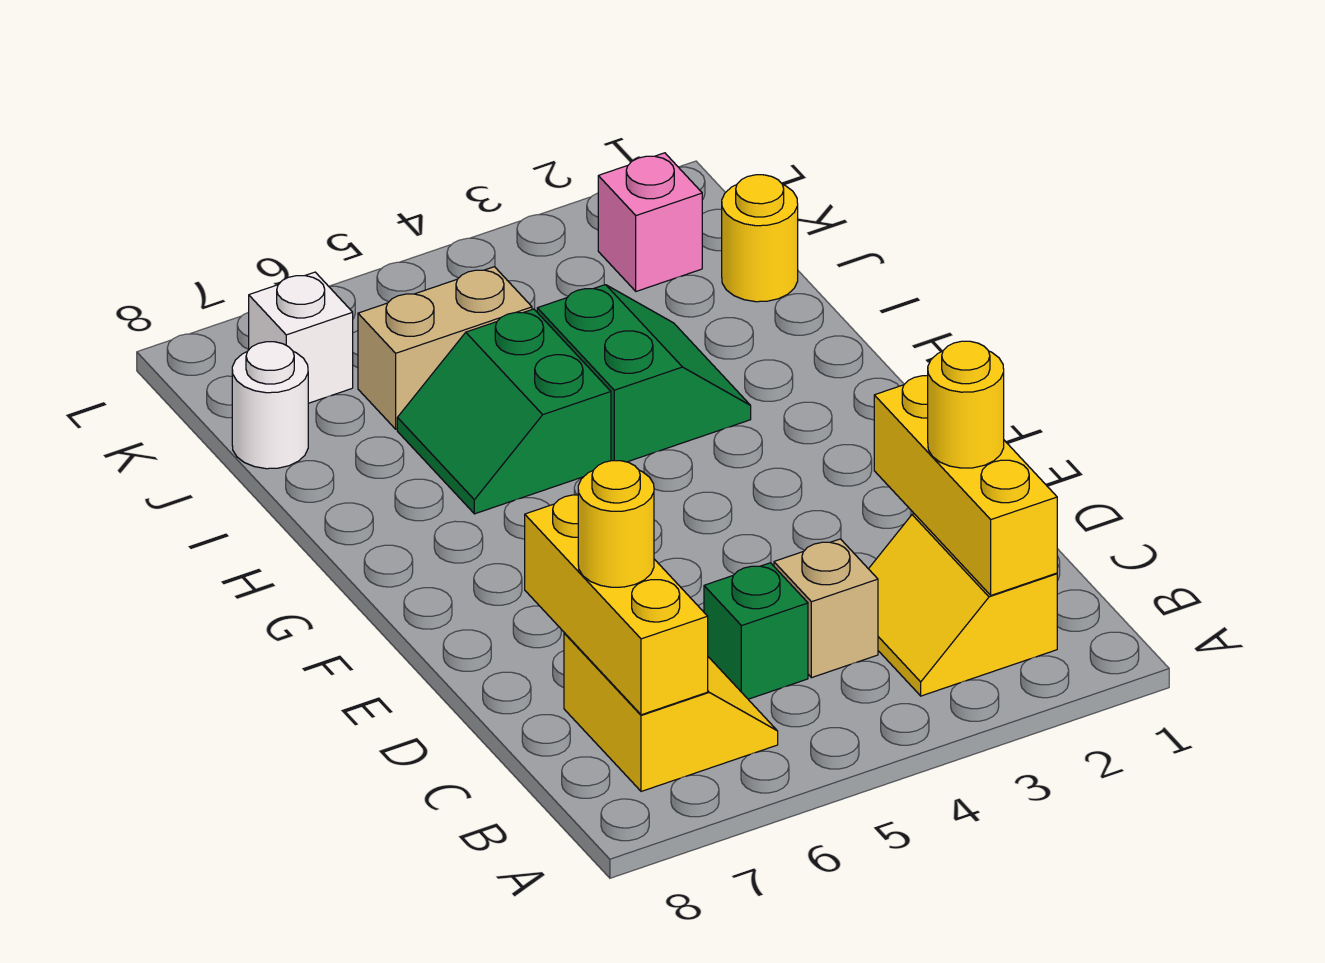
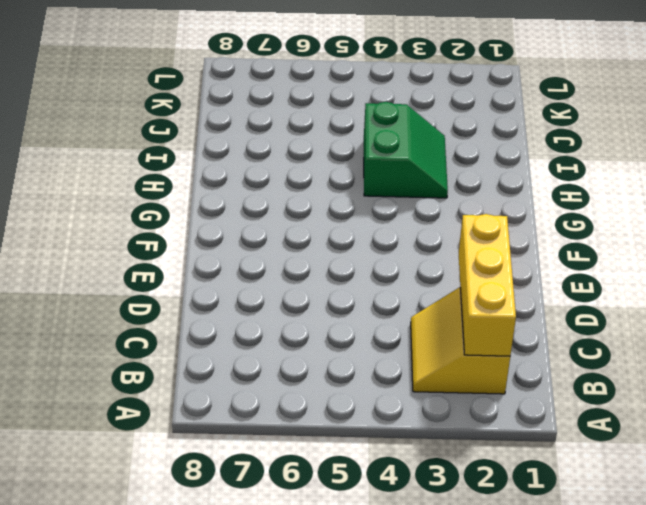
none -> yellow slope B6:C7 level 1 top 7
none -> tan brick C4 level 1
none -> green brick C5 level 1

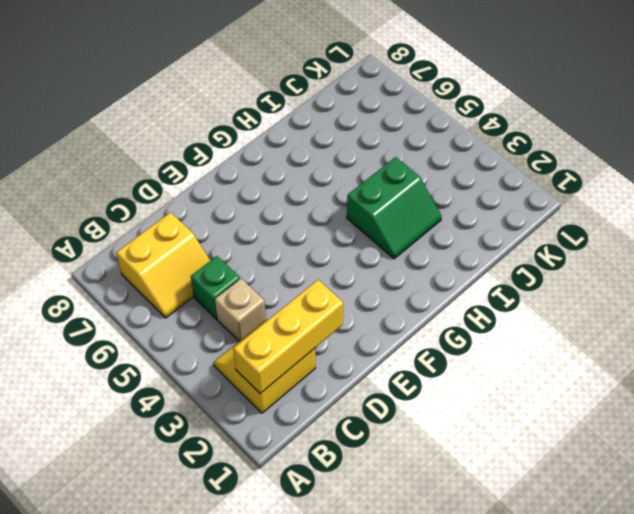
none -> green slope H5:I6 level 1 top 5
none -> yellow round brick J1 level 1
none -> tan brick J5:J6 level 1

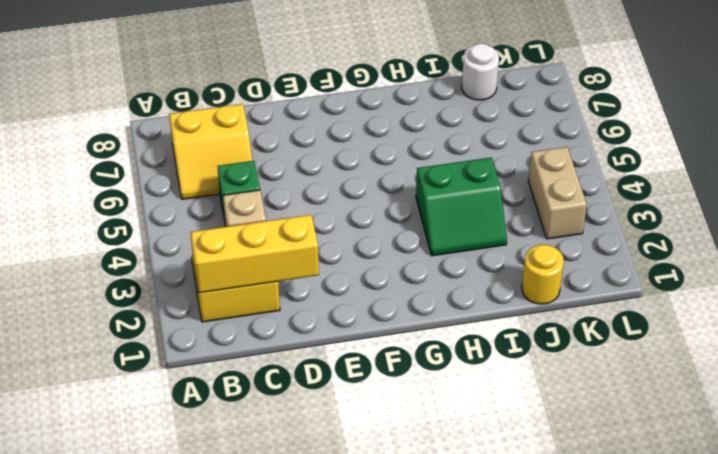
tan brick K3:K4 level 1 -> tan brick J5:J6 level 1
none -> green slope H5:I6 level 1 top 5
none -> pink brick K2 level 1
none -> white brick K7 level 1

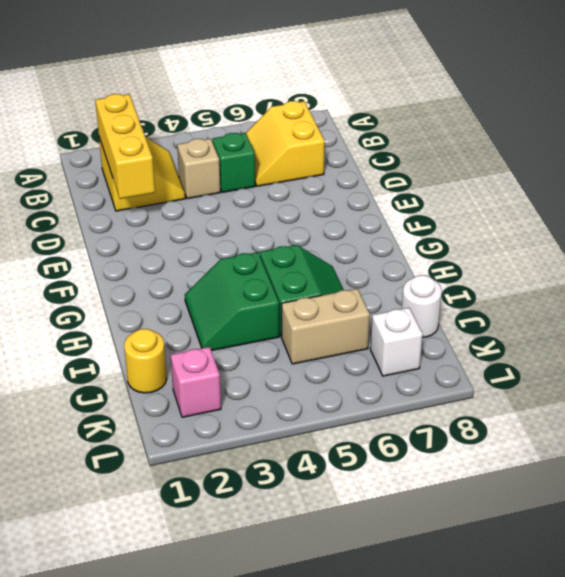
none -> yellow brick B7:D7 level 2
none -> yellow round brick C2 level 3
none -> yellow round brick C7 level 3

